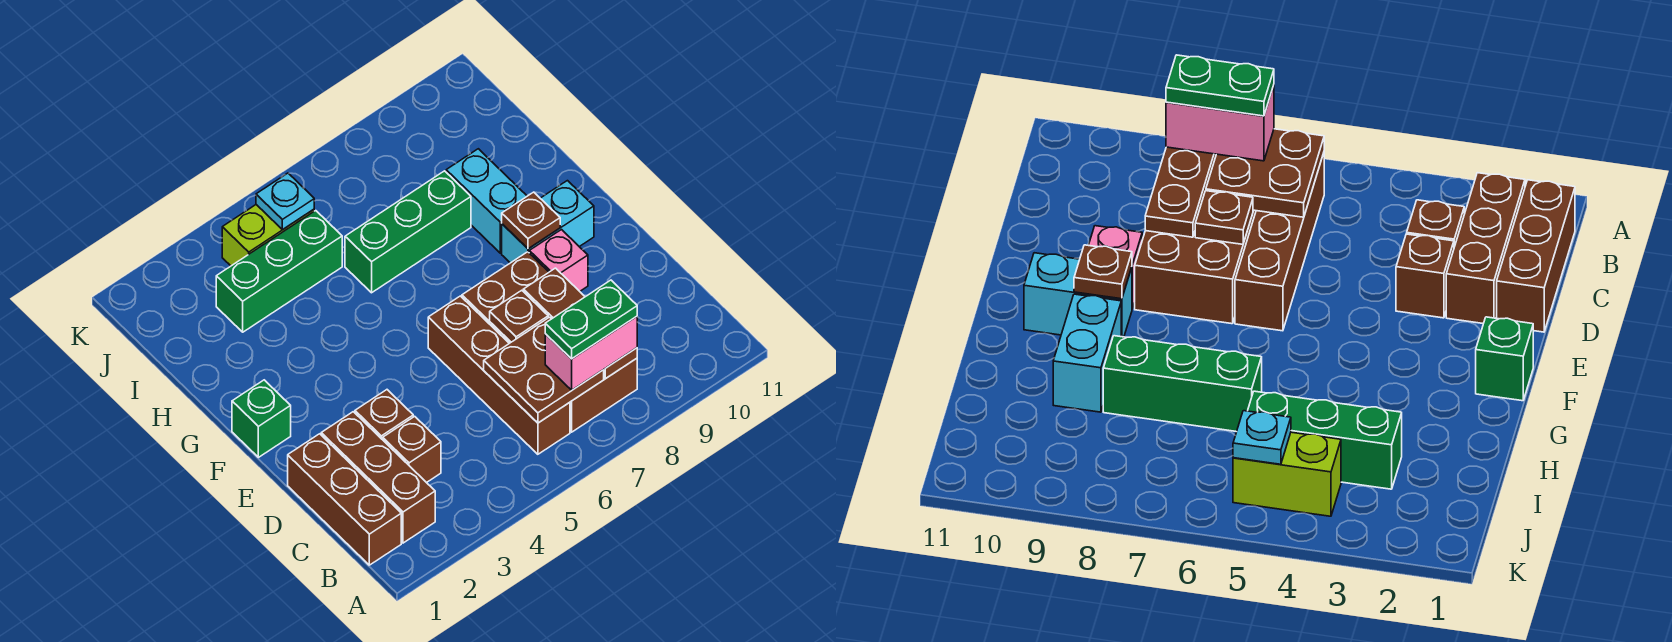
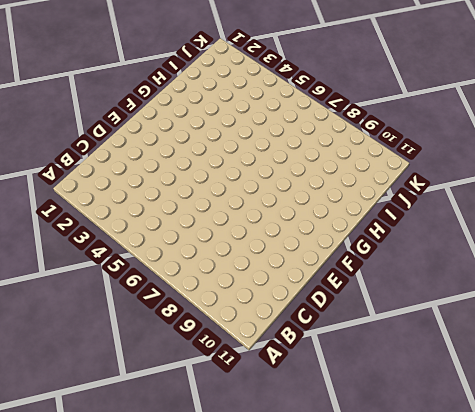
none -> brown brick B1:D1 level 1
none -> brown brick B2:D2 level 1
none -> brown brick B6:E6 level 1

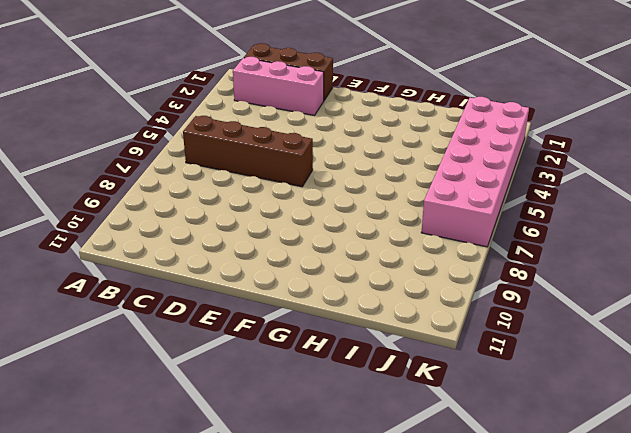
pink brick B2:D2 level 1 -> brown brick B2:D2 level 1
pink brick J2:K7 level 1 -> lime brick J4:J5 level 1
none -> brown brick B7:E8 level 1
none -> brown brick C3 level 1
none -> brown brick D3 level 1

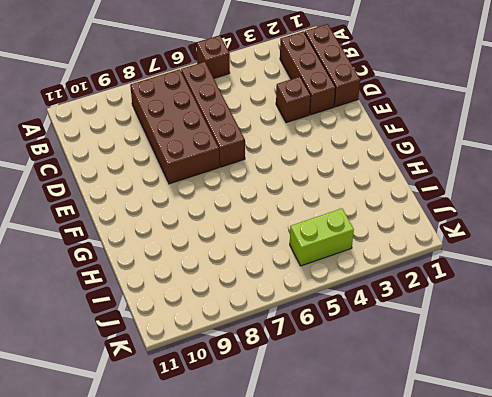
brown brick A5 level 1 -> brown brick C3 level 1
none -> pink brick E9 level 1
none -> green brick F1 level 1
none -> cyan brick F9:F10 level 1

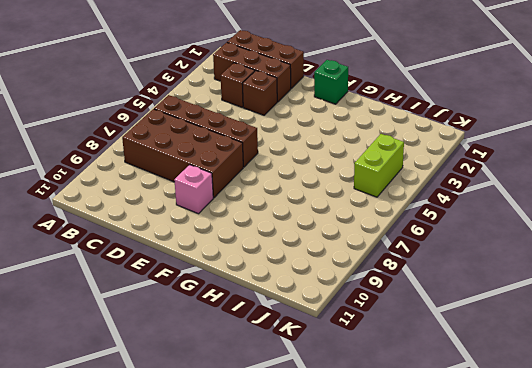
none -> cyan brick F9:F10 level 1
none -> cyan brick G9:H9 level 1
none -> green brick H6:H8 level 1

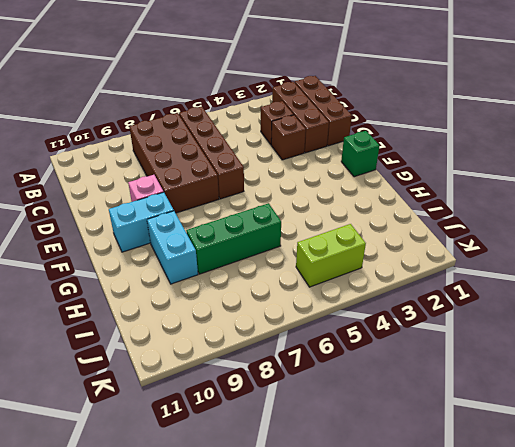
none -> green brick I3:I5 level 1
none -> brown plate B6:C7 level 2
none -> brown plate B8:D8 level 2

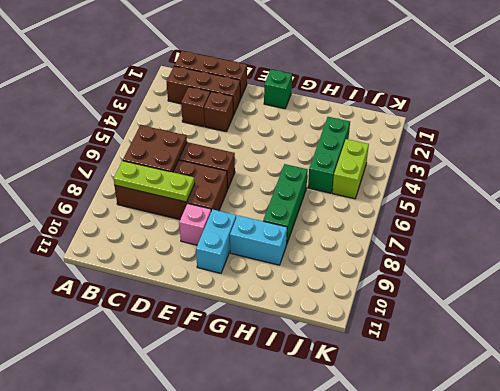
lime plate B8:D8 level 2 -> brown plate B8:D8 level 2
none -> brown plate D7 level 2
none -> brown plate F9 level 2
none -> cyan plate J5 level 2

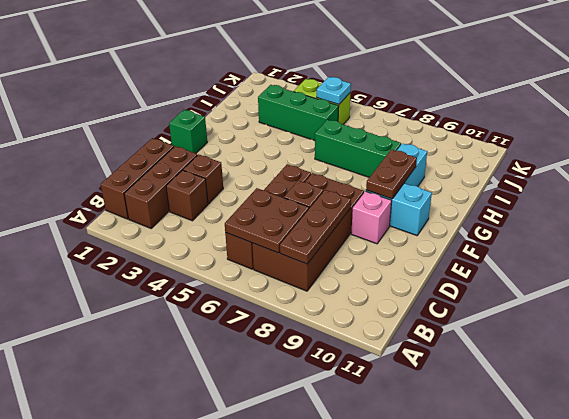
brown plate F9:G9 level 2 -> brown plate F9 level 2
none -> pink brick B7:B8 level 3
none -> green plate B7:B8 level 4

